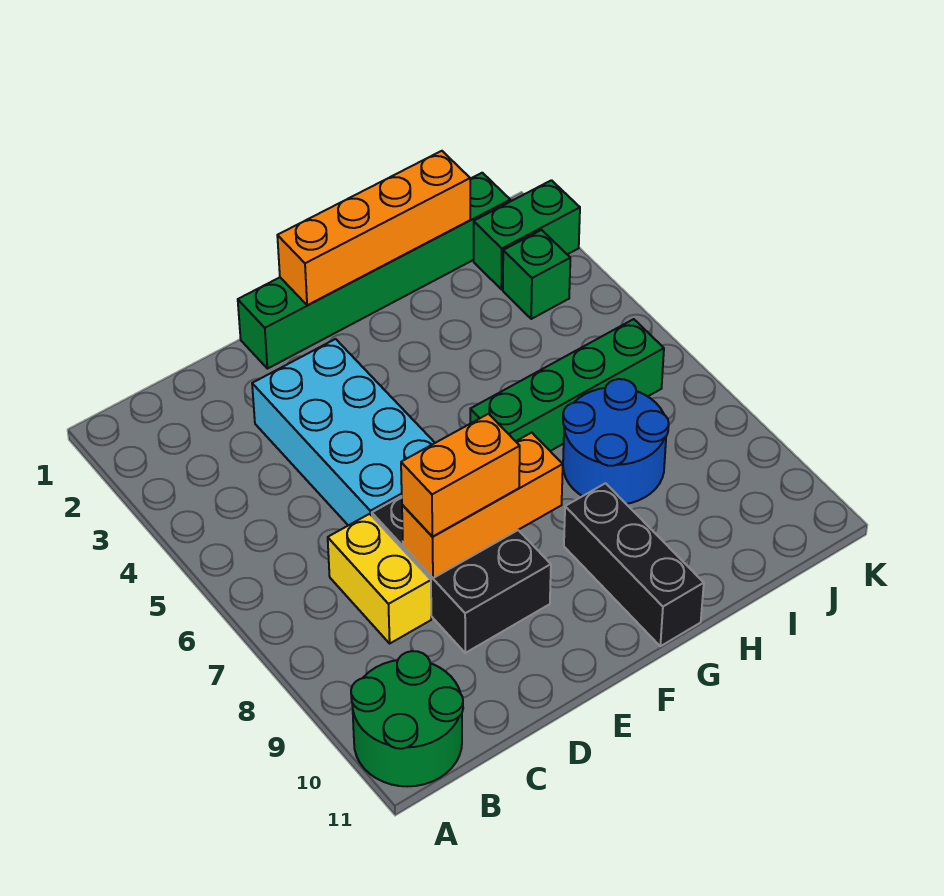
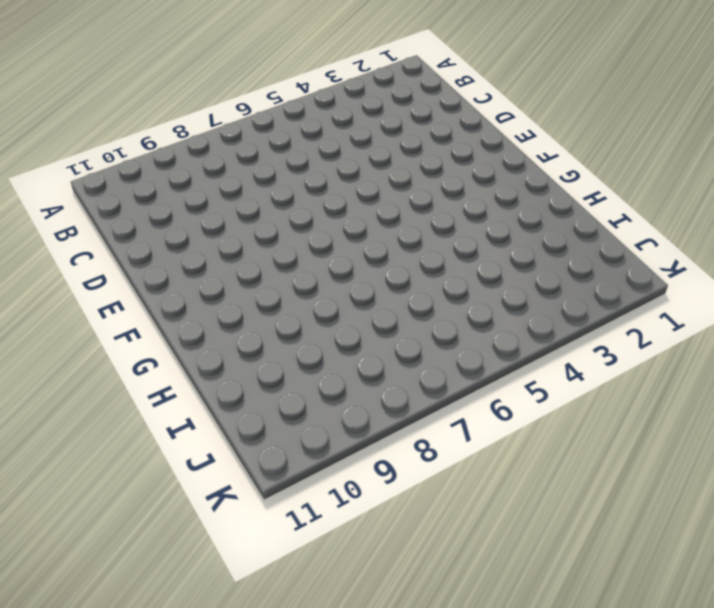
none -> green round brick A10:B11 level 1
none -> yellow brick C7:C8 level 1
none -> cyan brick D3:E6 level 1

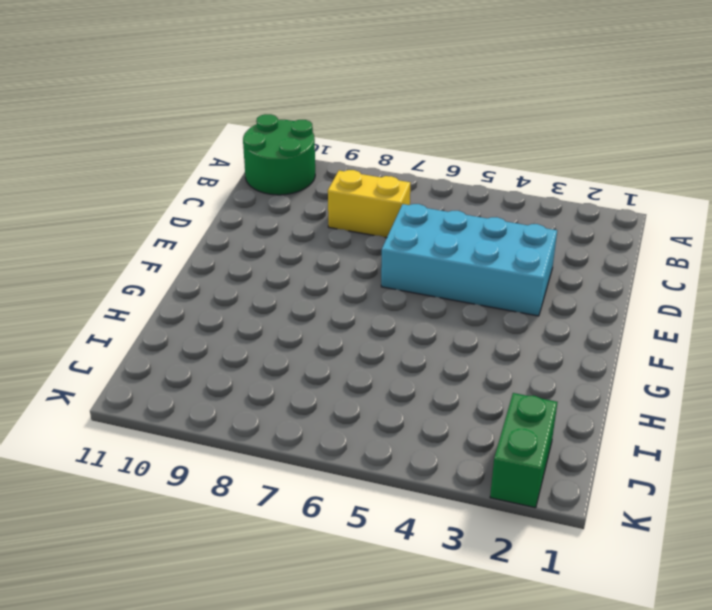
none -> black brick D7:E9 level 1
none -> green brick E1:J1 level 1
none -> green brick G6:J6 level 1

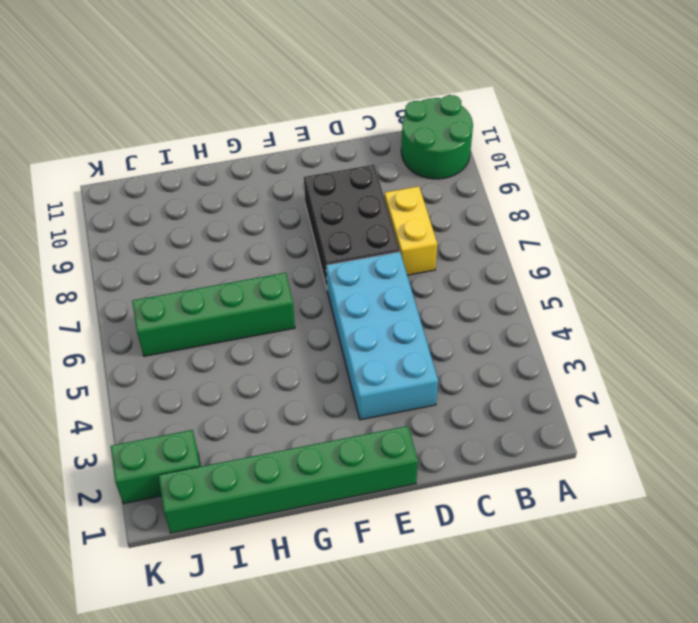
none -> black brick G9:G11 level 1
none -> blue round brick H7:I8 level 1
none -> green brick J3 level 1

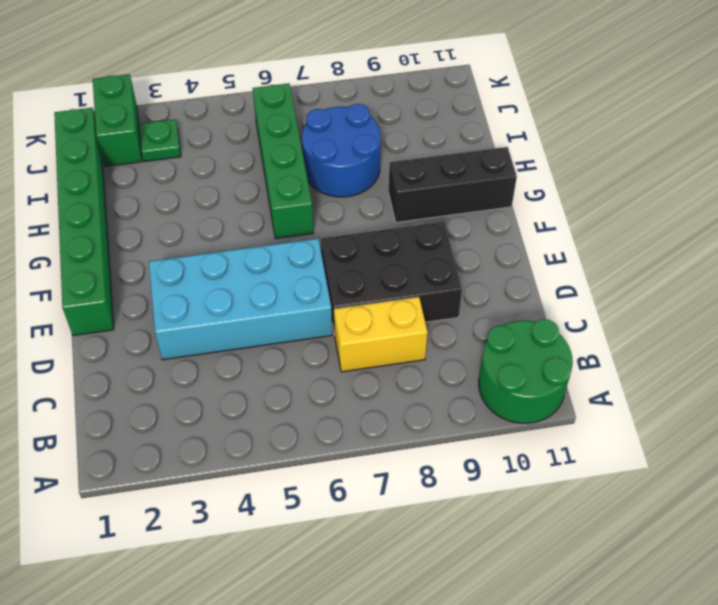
green plate J3 level 1 -> green brick J3 level 1
none -> orange brick D8:F8 level 2
none -> orange brick F1:I1 level 2
none -> orange brick D8:E8 level 3

